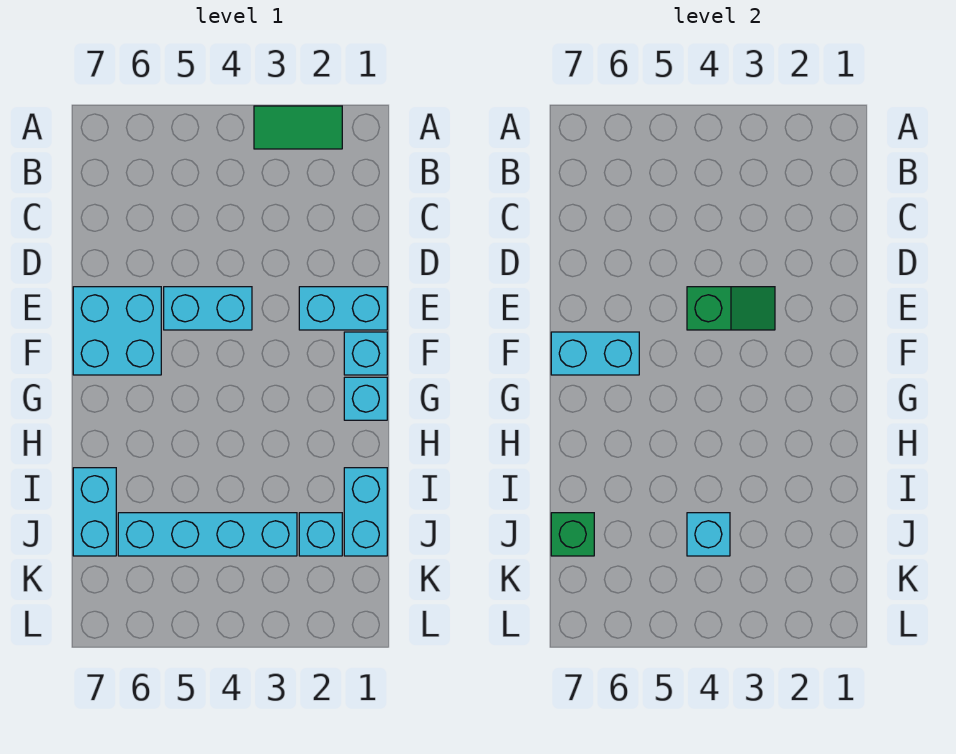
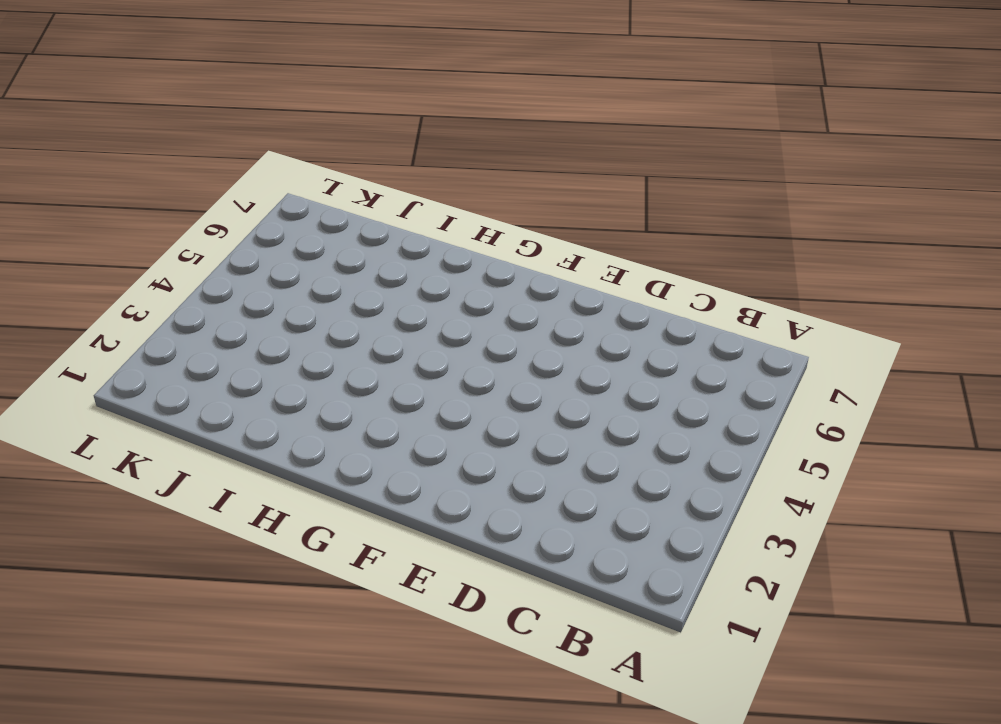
none -> green tile A2:A3 level 1
none -> cyan brick E1:E2 level 1
none -> cyan brick E4:E5 level 1

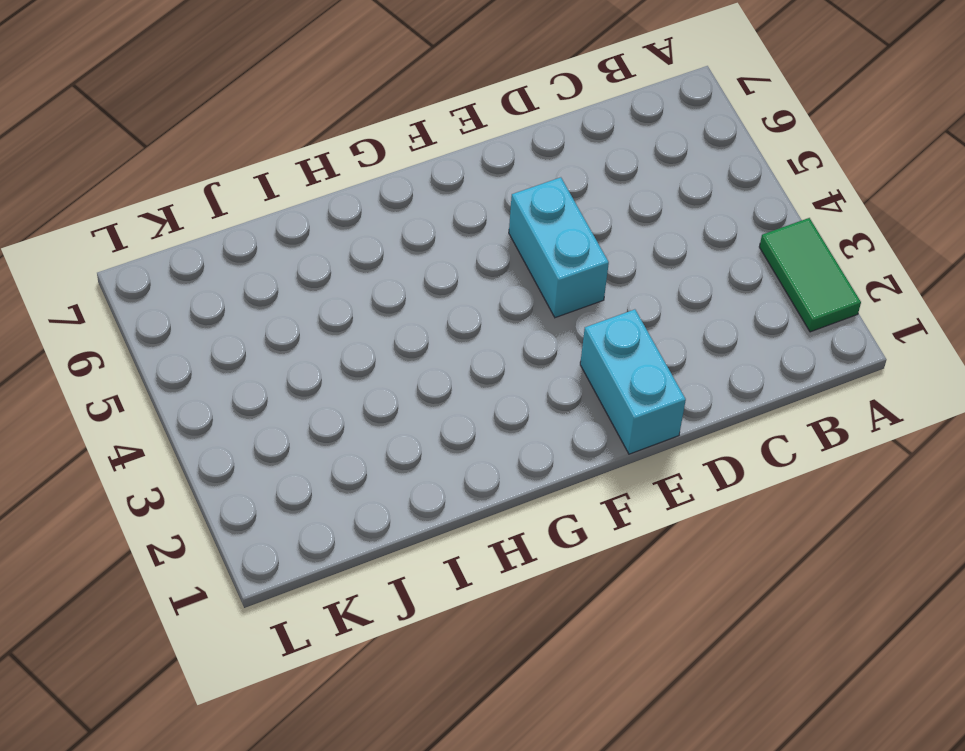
none -> cyan brick E6:F7 level 1
none -> cyan brick F1 level 1
none -> cyan brick G1 level 1

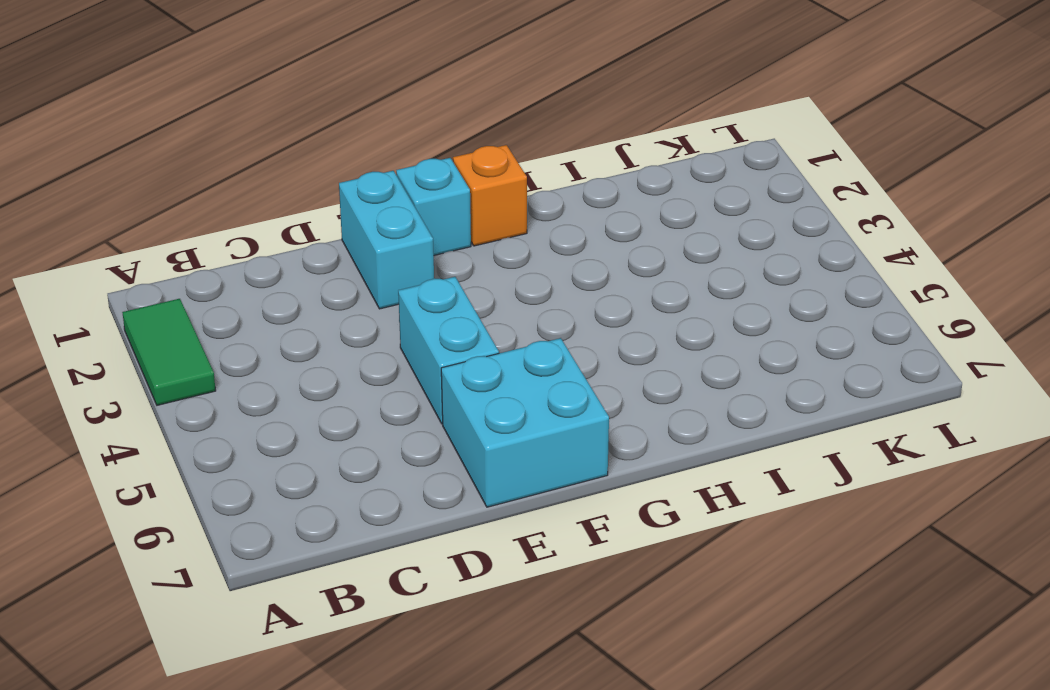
orange brick G1 level 1 -> cyan brick G1 level 1
none -> cyan brick I1:J1 level 1
none -> cyan brick I7:J7 level 1
none -> cyan brick J2 level 1

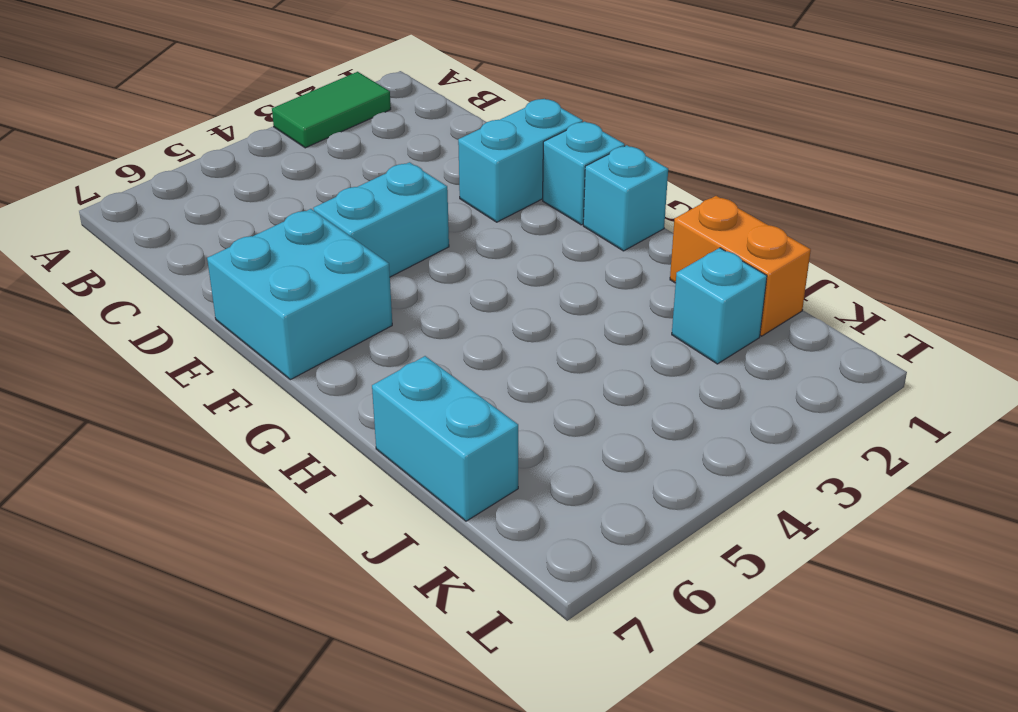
orange brick I1:J1 level 1 -> cyan brick I1:J1 level 1
none -> cyan brick J3:J6 level 1
none -> green slope E3:E4 level 2 top 4
none -> cyan brick F6:F7 level 2

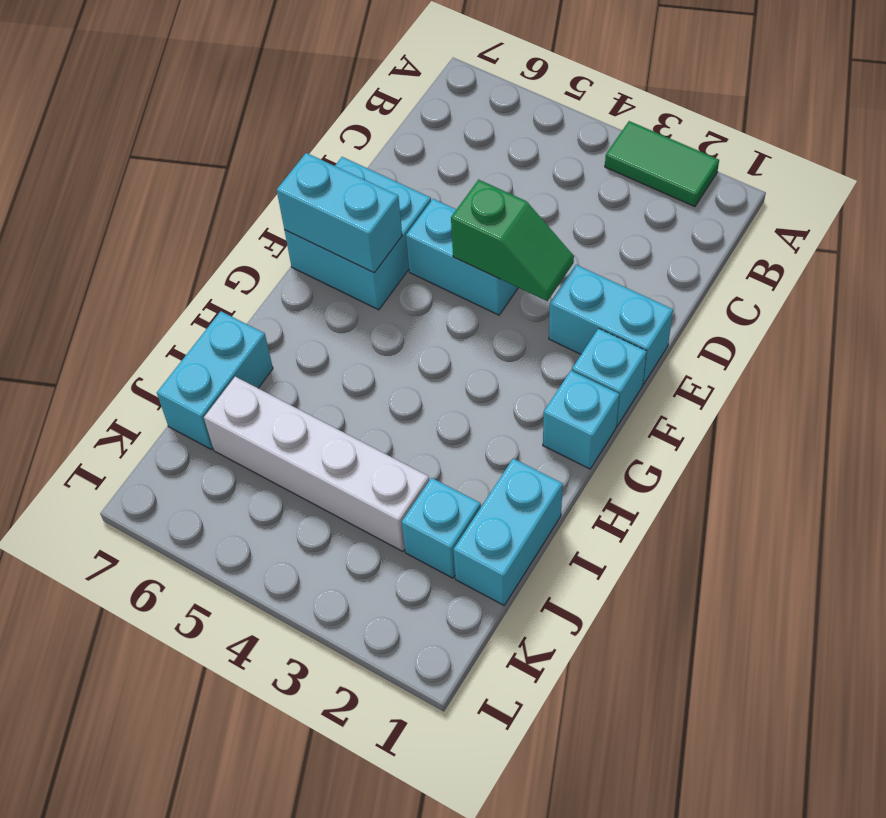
white brick J3:J6 level 1 -> cyan brick J3:J6 level 1
none -> cyan brick J4 level 2
none -> green brick J7 level 2

